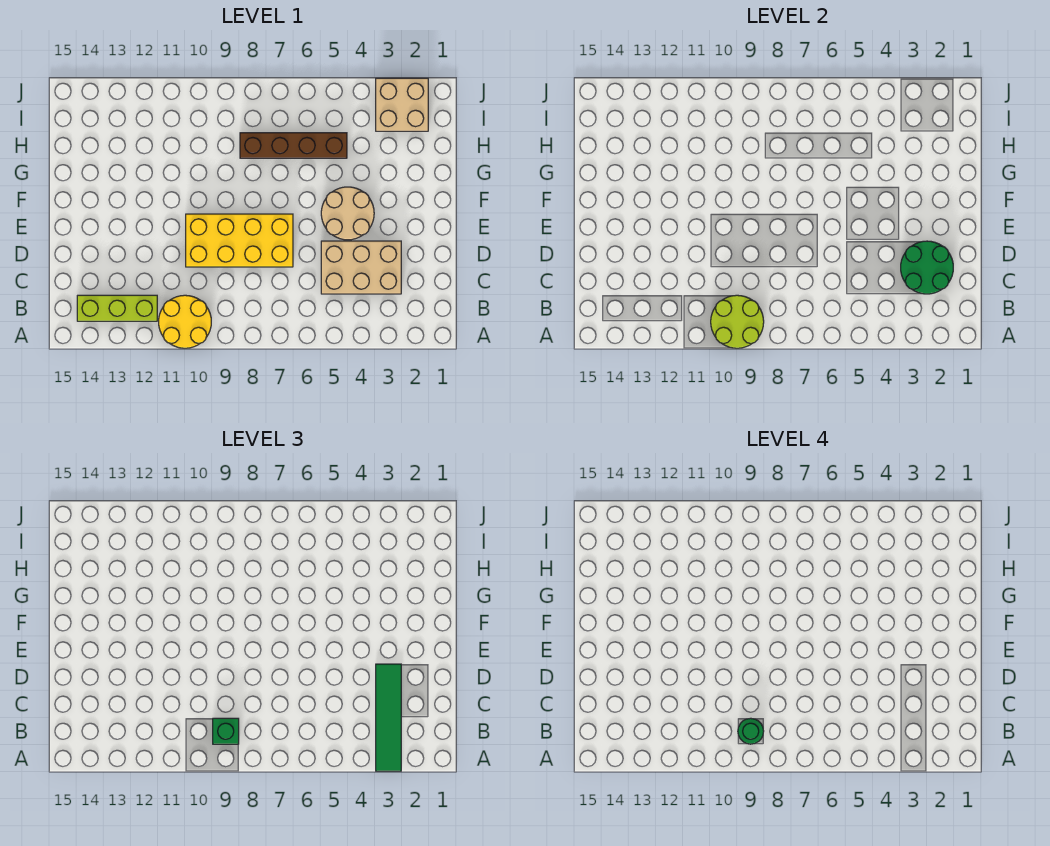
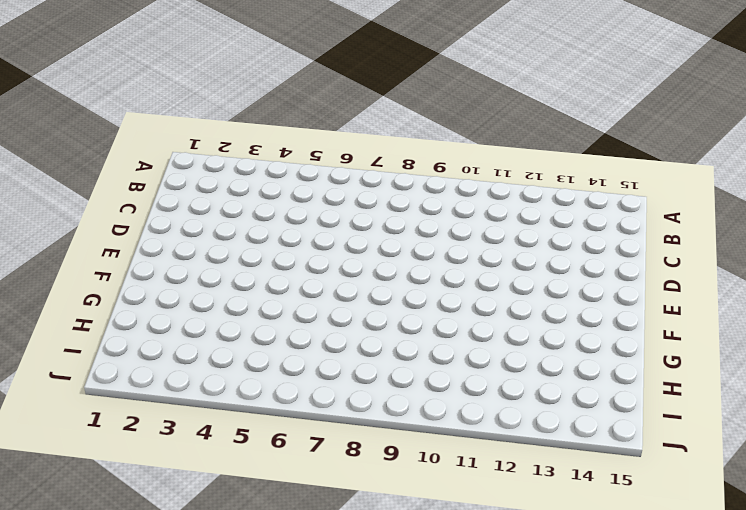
none -> yellow round brick A10:B11 level 1
none -> lime brick B12:B14 level 1
none -> tan brick C3:D5 level 1

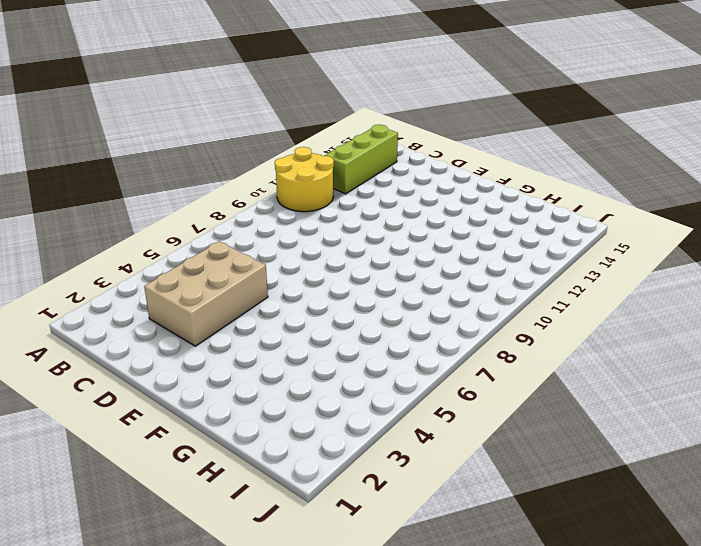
none -> yellow brick D7:E10 level 1
none -> tan round brick E4:F5 level 1
none -> brown brick H5:H8 level 1

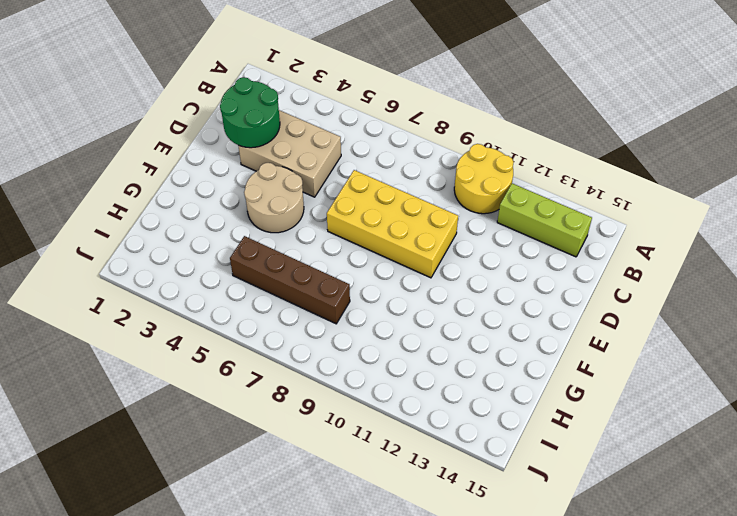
none -> tan brick I2:J3 level 1
none -> lime round brick A9:B10 level 2
none -> green tile A3:D3 level 3

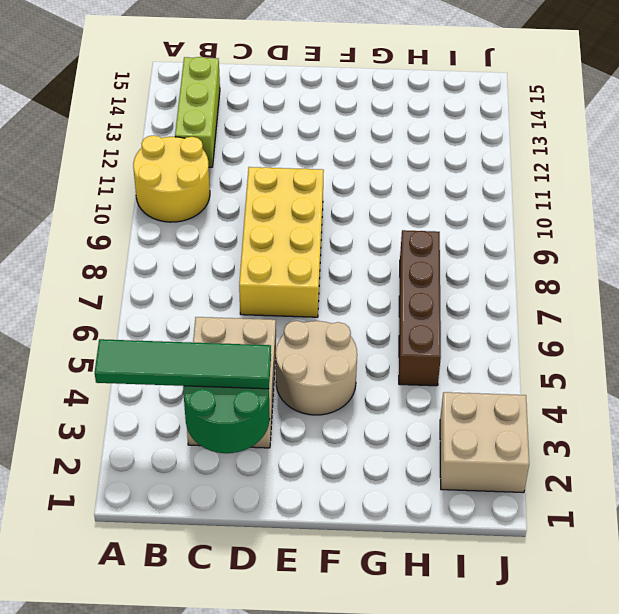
none -> lime round brick A9:B10 level 2
none -> green brick B9 level 3
none -> green round brick B9 level 4

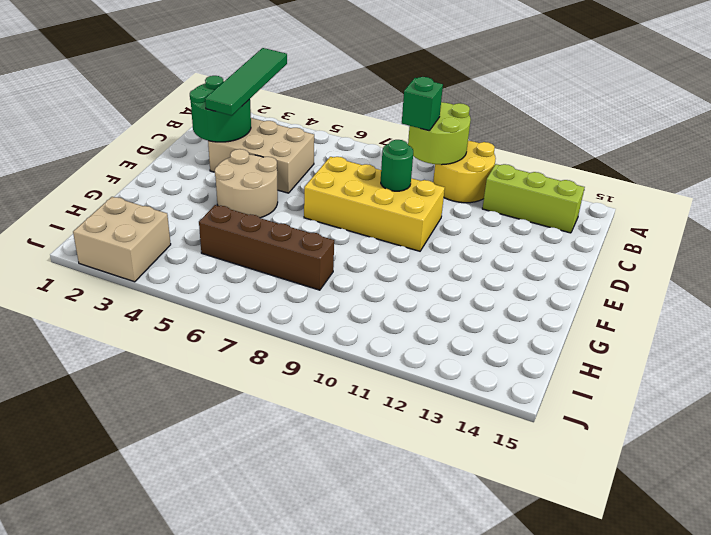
green round brick D9 level 2 -> green round brick B9 level 4

